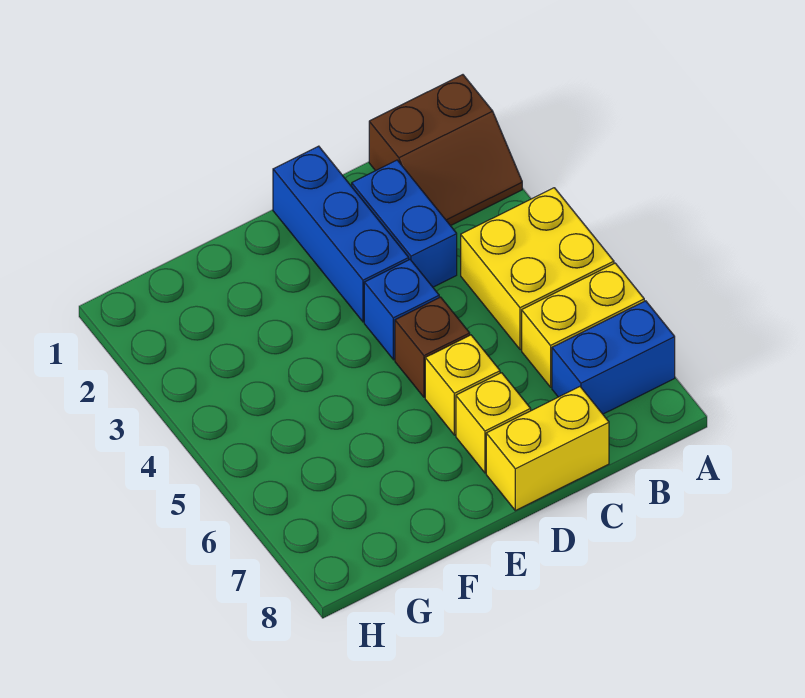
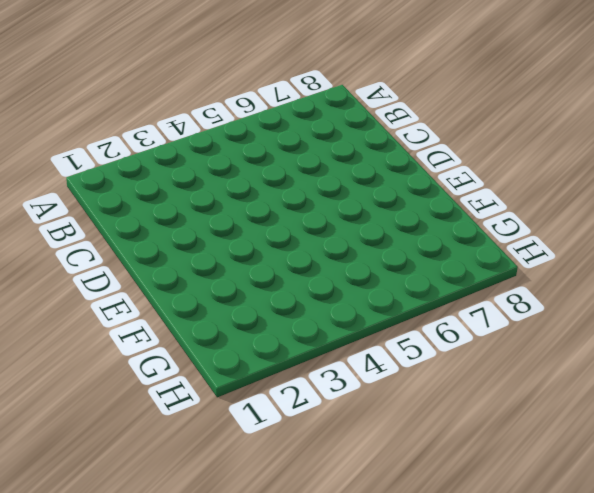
none -> brown slope A1:B2 level 1 top 1
none -> yellow brick A4:B5 level 1

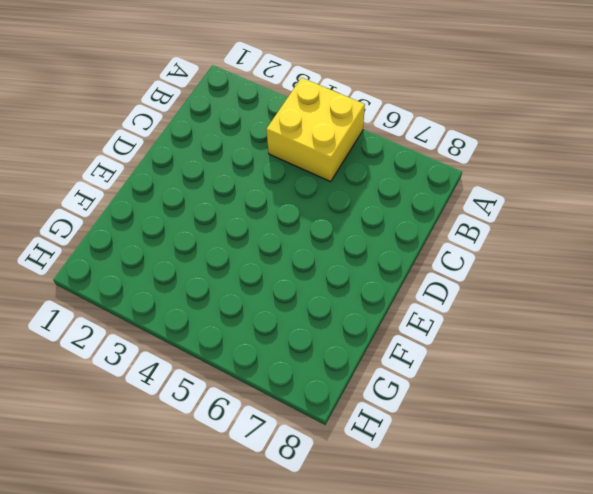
none -> brown slope A1:B2 level 1 top 1
none -> yellow brick A6:B6 level 1

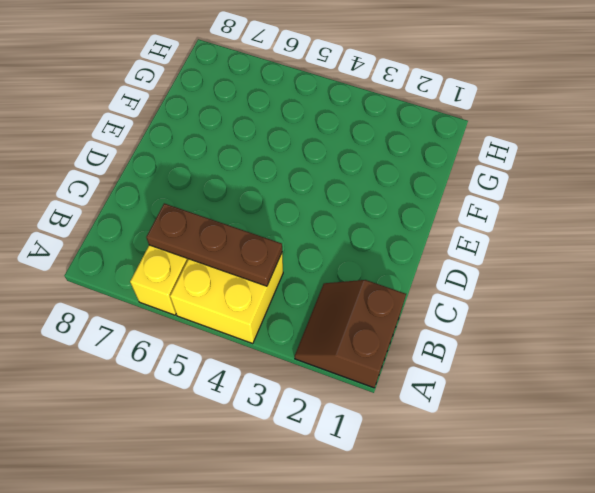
brown plate B4:B6 level 2 -> none
none -> blue brick A7:B7 level 1
none -> blue brick C2:C3 level 1

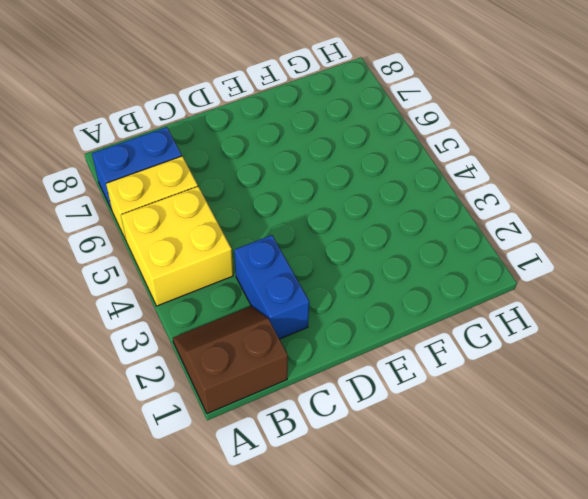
none -> yellow brick C8:D8 level 1
none -> blue brick D1:D3 level 1

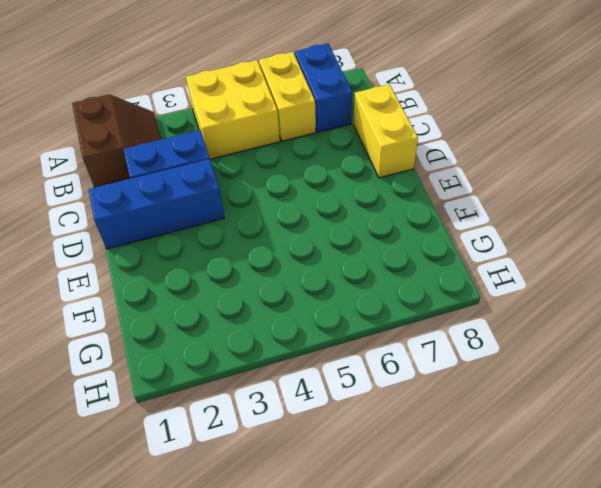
none -> blue brick D4 level 1
none -> brown brick D5 level 1

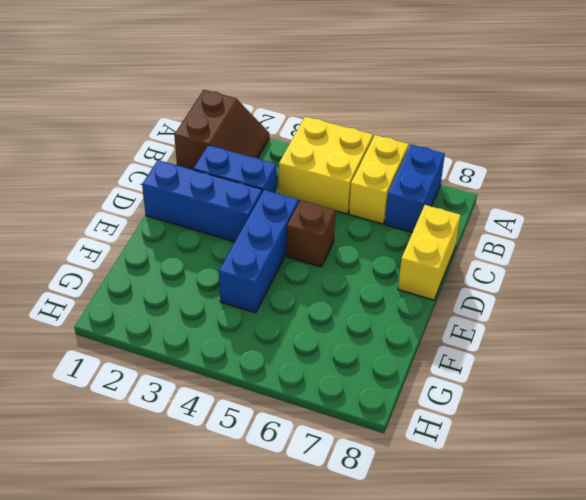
blue brick D4:F4 level 1 -> blue brick D4 level 1
none -> yellow brick D6 level 1
none -> yellow brick D7 level 1

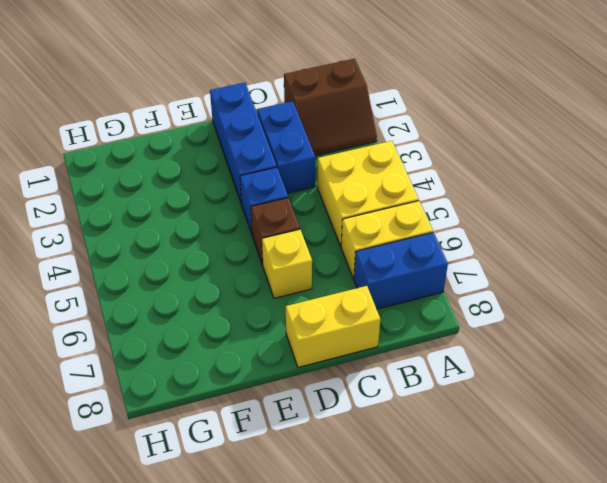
none -> yellow brick D7 level 1

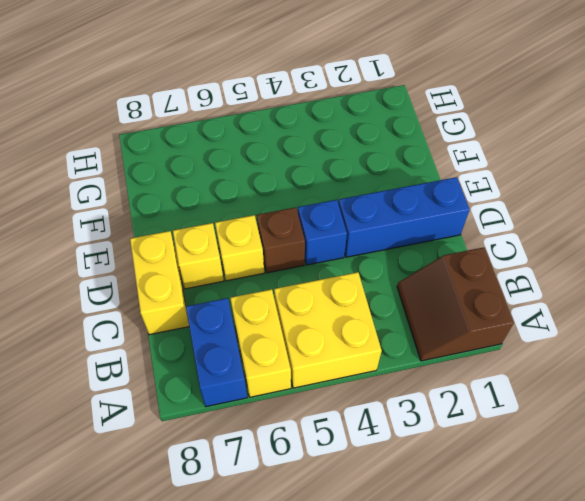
none -> blue brick C2:C3 level 1

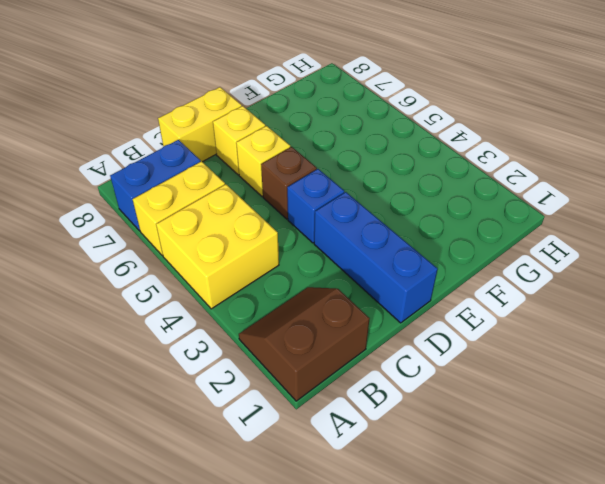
none -> blue brick C2:C3 level 1

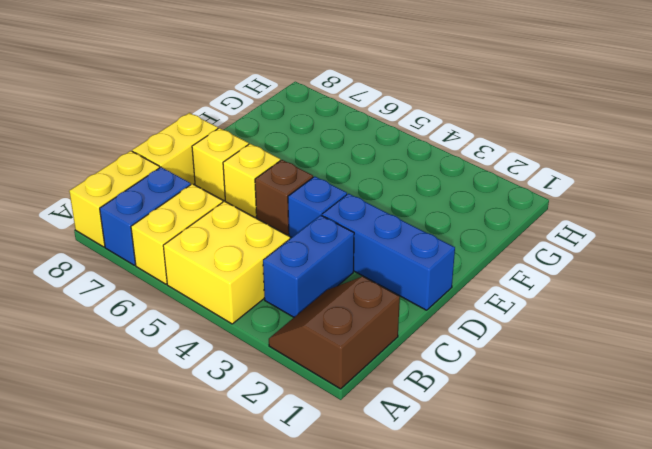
yellow brick A8:B8 level 1 -> none
blue brick B3:C3 level 1 -> blue brick C2:C3 level 1

